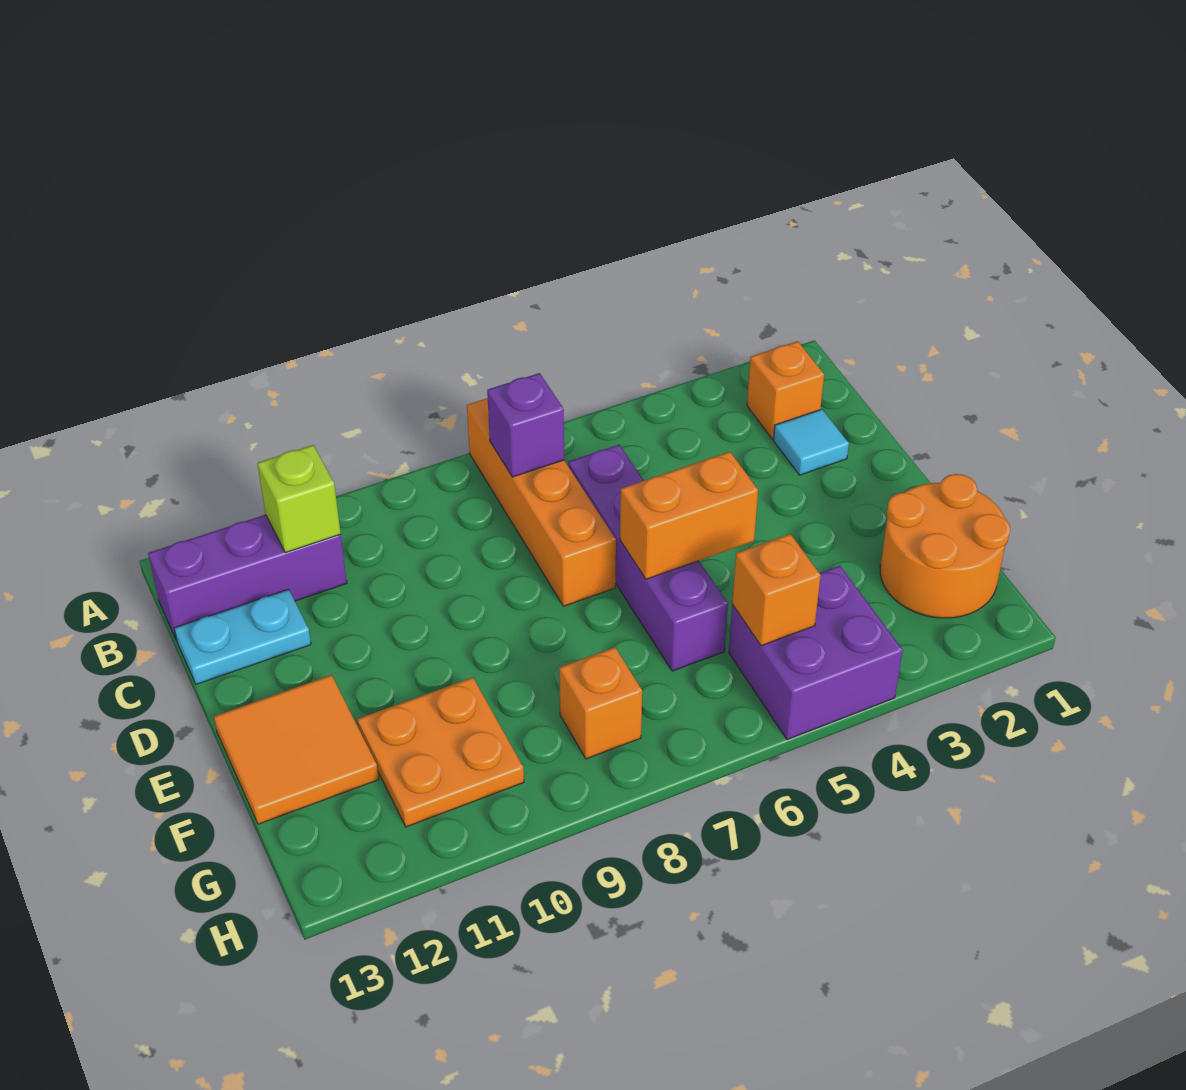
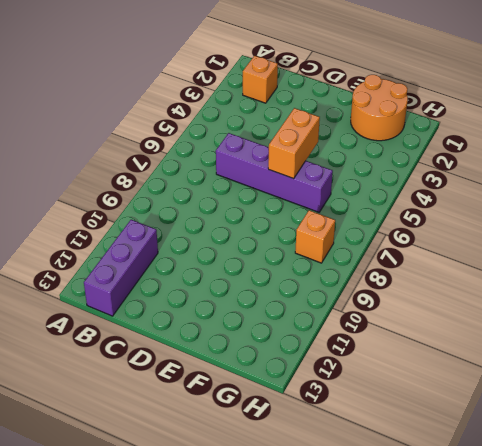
none -> orange brick A7:D7 level 1
none -> cyan tile C2 level 1
none -> cyan plate C12:C13 level 1

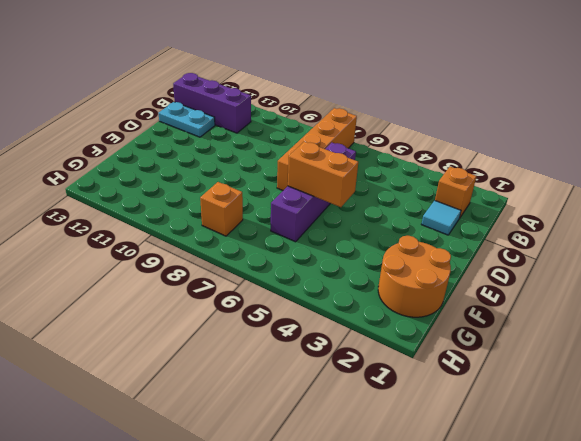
none -> orange tile E12:F13 level 1
none -> orange plate F10:G11 level 1
none -> purple brick G4:H5 level 1

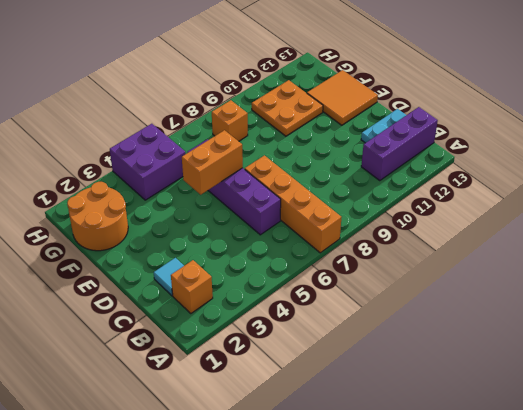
none -> purple brick B7 level 2
none -> lime brick B11 level 2
none -> orange brick G5 level 2

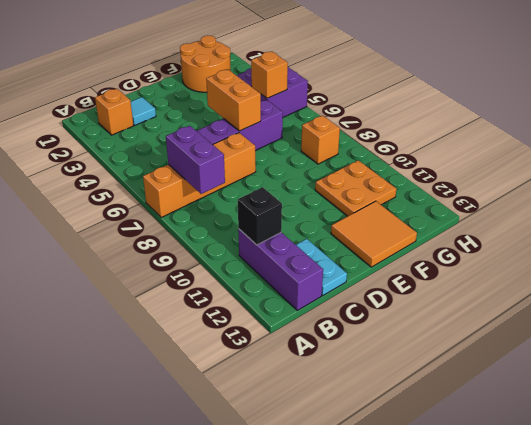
purple brick B7:B8 level 2 -> purple brick B7 level 2
black brick B11 level 2 -> lime brick B11 level 2

